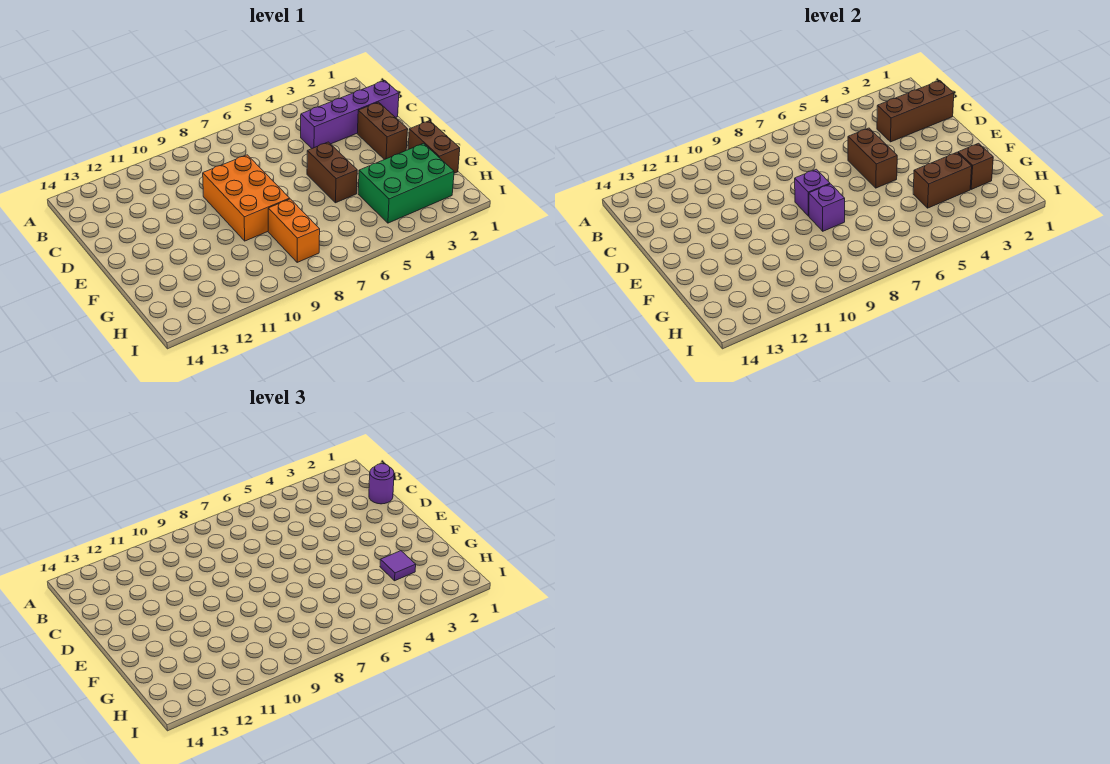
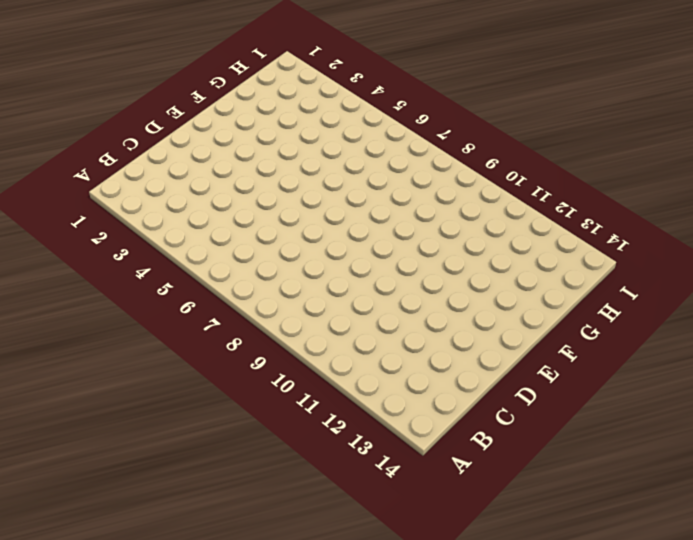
none -> purple brick C1:C4 level 1
none -> brown brick D2:E2 level 1
none -> orange brick D8:F9 level 1

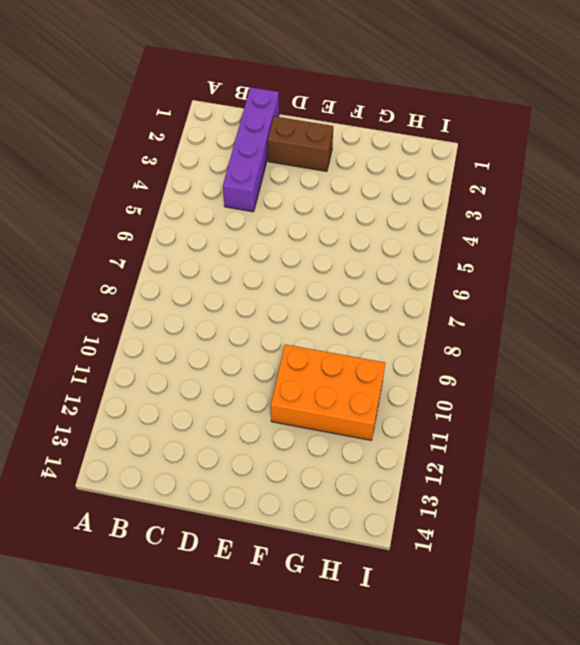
orange brick F10:H11 level 1 -> orange brick D8:F9 level 1
none -> brown brick E5:F5 level 1
none -> brown brick F1:G1 level 1
none -> green brick G2:H4 level 1

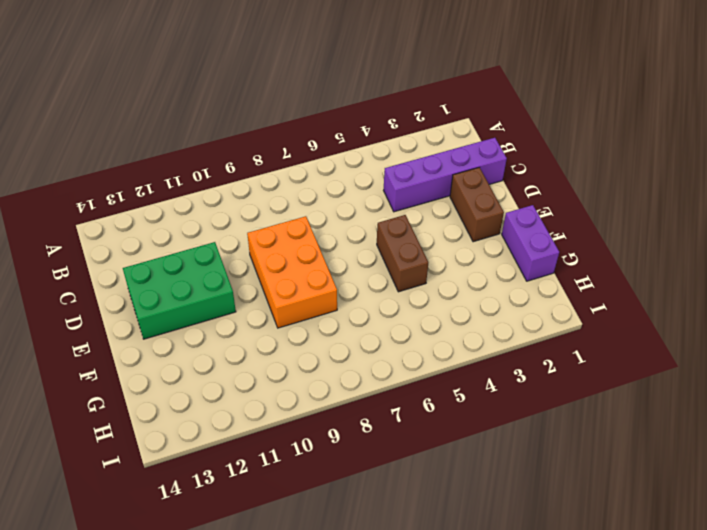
green brick D11:E13 level 1 -> green brick G2:H4 level 1
purple brick F1:G1 level 1 -> brown brick F1:G1 level 1
none -> orange brick G8:H8 level 1
none -> brown brick C1:C3 level 2
none -> brown brick D5:E5 level 2

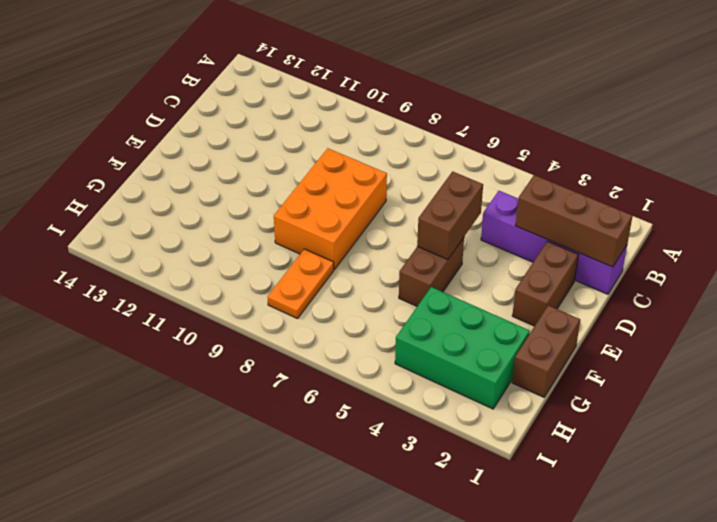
orange plate G8:H8 level 1 -> orange brick G8:H8 level 1
none -> purple brick E8 level 2
none -> purple brick F8 level 2
none -> brown brick G2 level 2

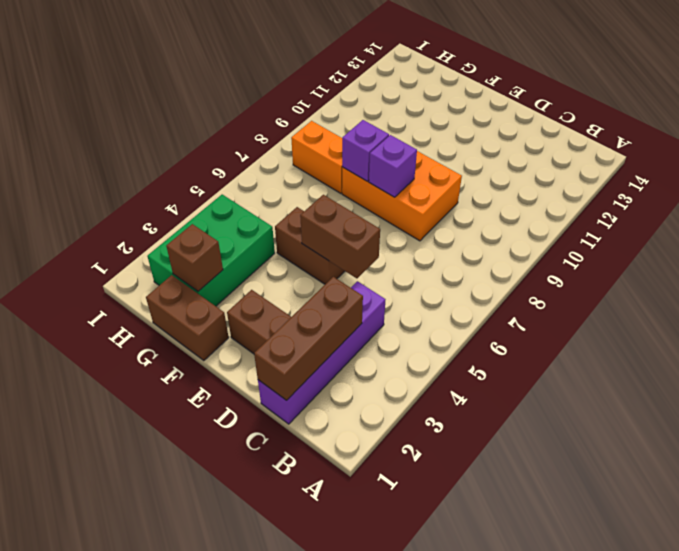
none -> brown brick G3:G4 level 2
none -> purple round brick C1 level 3
none -> purple tile G3 level 3

